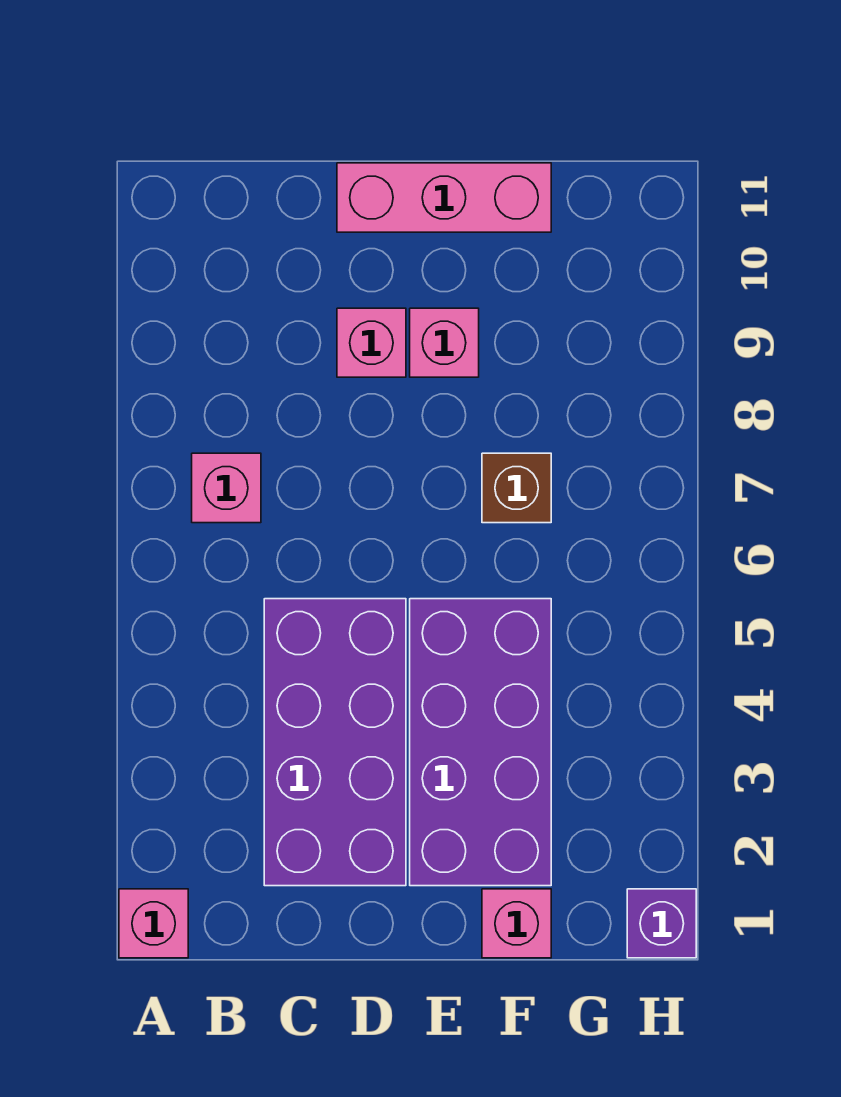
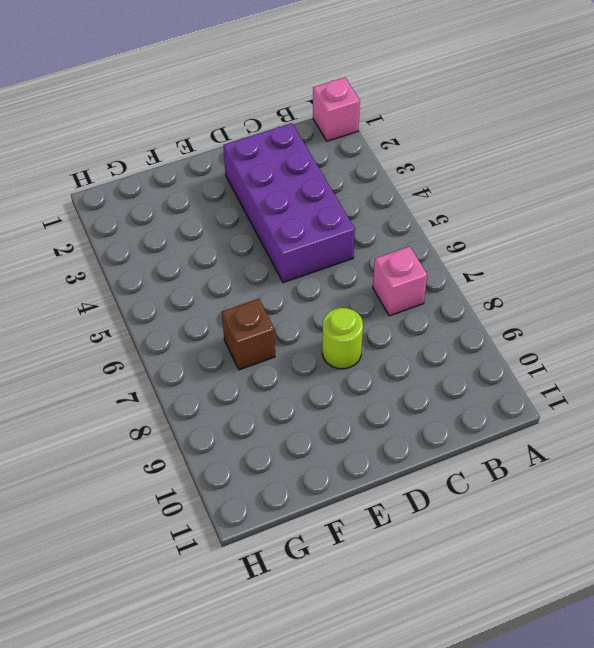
lime round brick D8 level 1 -> none
none -> pink brick D9 level 1
none -> pink brick D11:F11 level 1

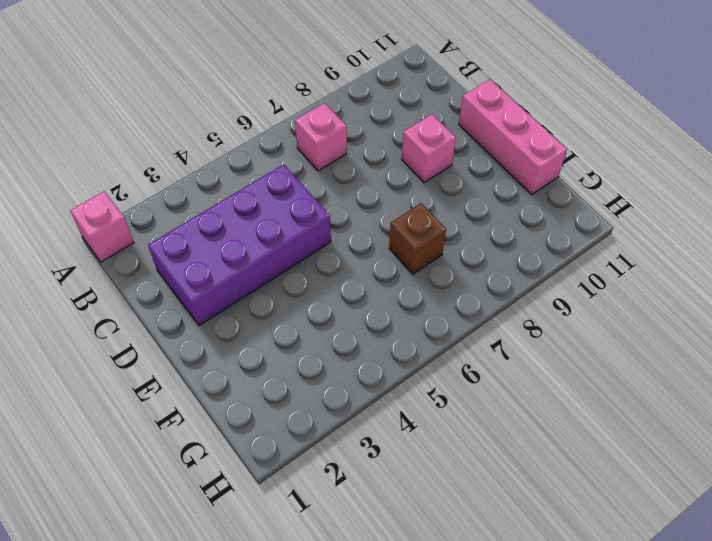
none -> purple brick E2:F5 level 1
none -> pink brick E9 level 1

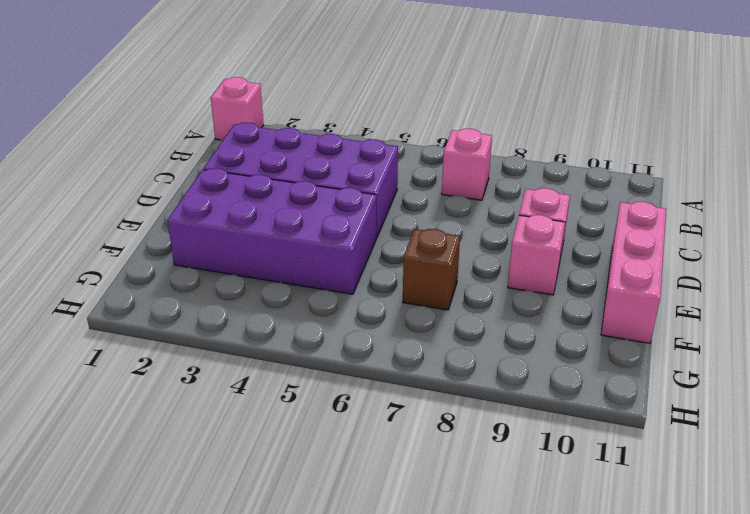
none -> pink brick F1 level 1
none -> purple brick H1 level 1

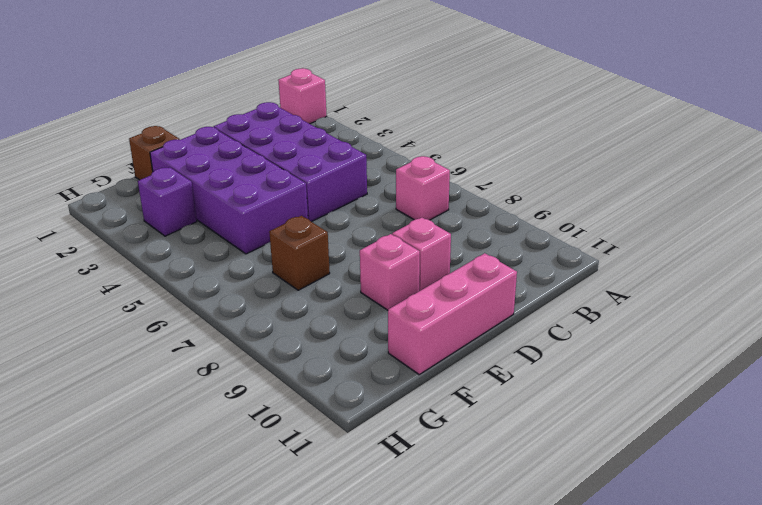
brown brick F1 level 1 -> pink brick F1 level 1
purple brick G3 level 1 -> purple brick H1 level 1

